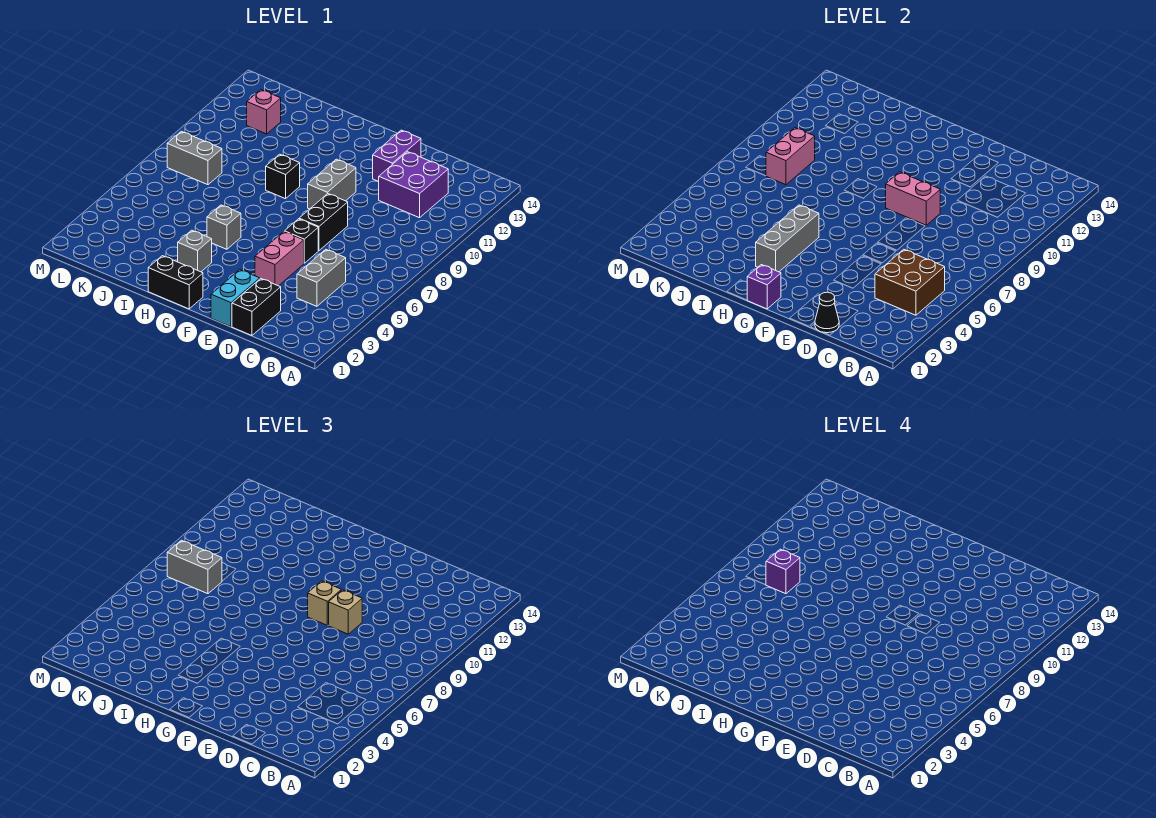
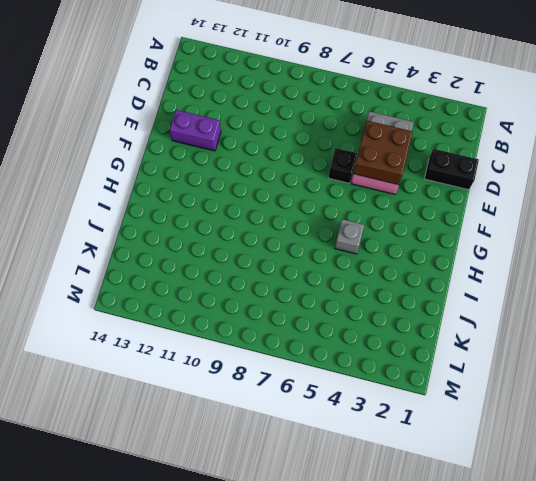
brown brick D4:E5 level 2 -> brown brick B4:C5 level 2
none -> purple brick C11:D12 level 1
none -> cyan brick E1:E2 level 1
none -> black brick E7:E8 level 1

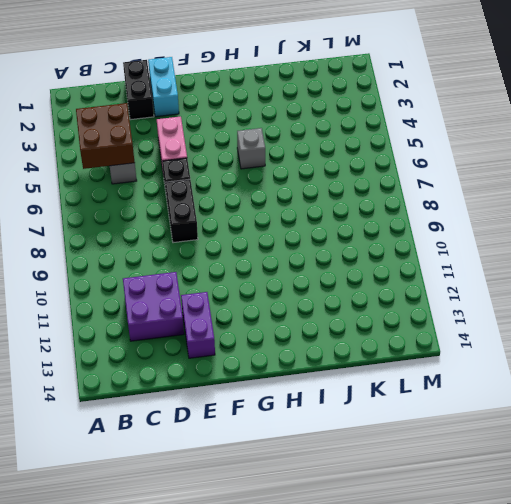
none -> grey brick F9:F10 level 1
none -> black brick G1:H1 level 1
none -> grey brick H3 level 1

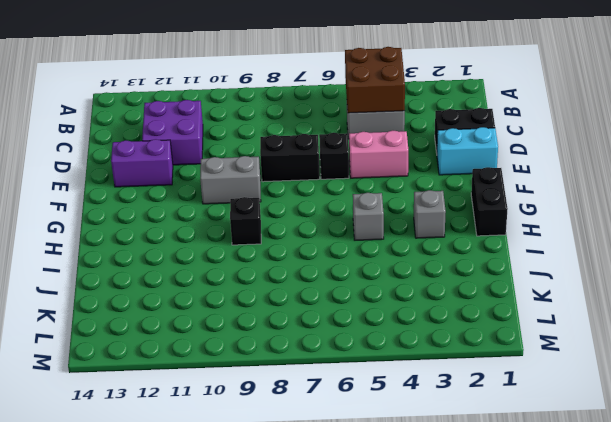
none -> grey brick K8:L8 level 1
none -> pink brick K12 level 1
none -> black cone D1 level 2

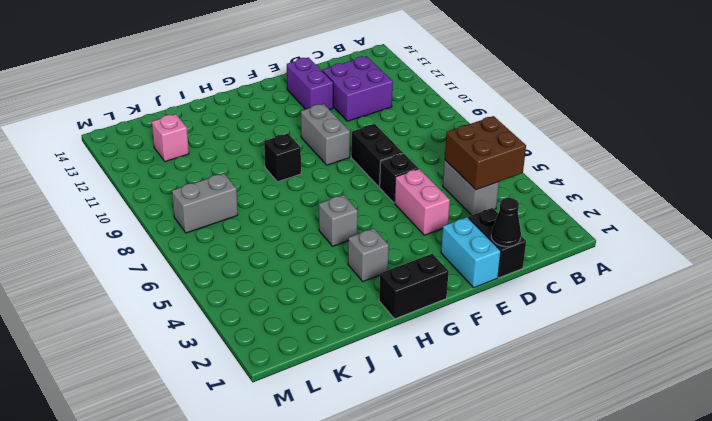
none -> pink brick E9:F9 level 2
none -> purple brick G1 level 2
none -> grey brick H3:H5 level 2

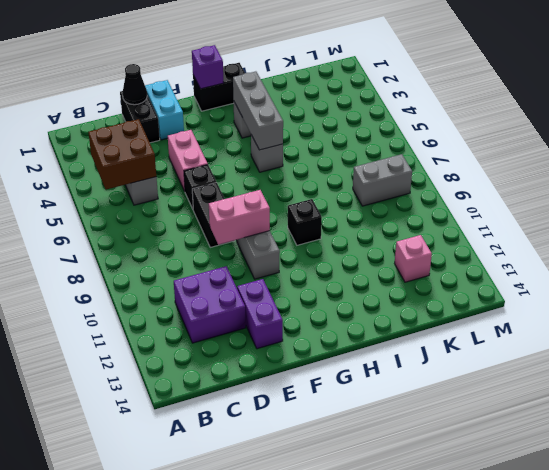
none -> pink brick K8:K9 level 2
none -> tan brick E9 level 3
none -> tan brick F9 level 3

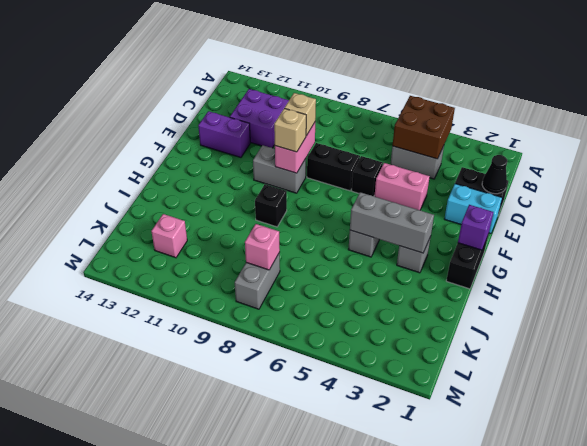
pink brick K8 level 2 -> pink brick K8:K9 level 2
none -> grey brick K8:L8 level 3
none -> purple brick K8 level 4

